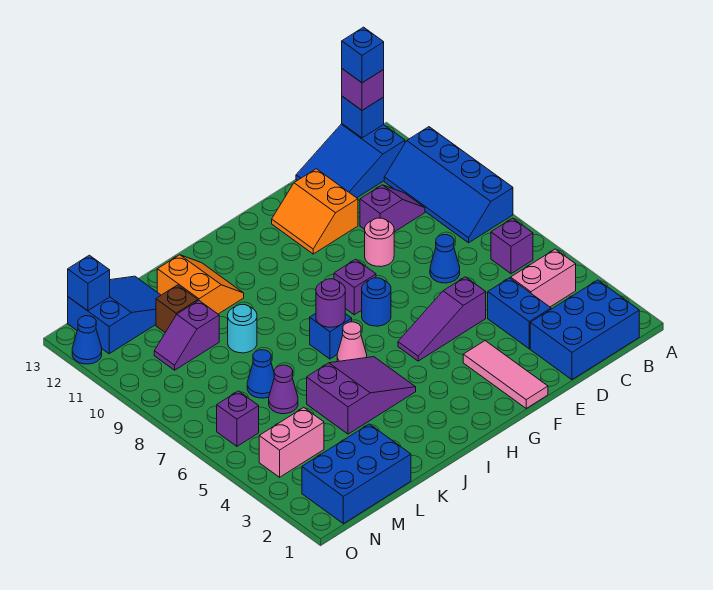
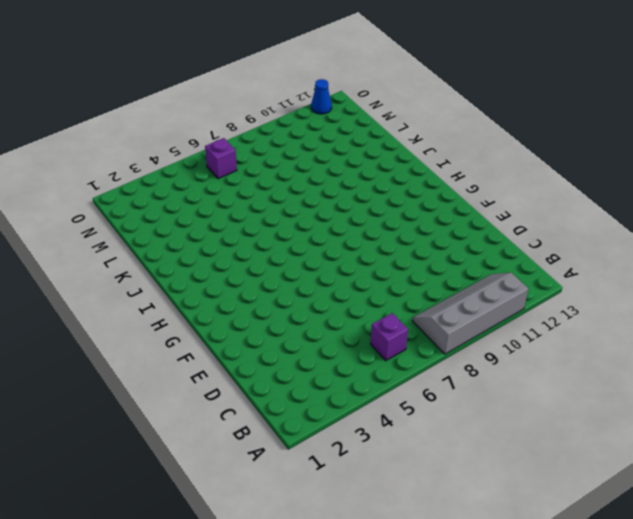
grey slope A8:B11 level 1 top A -> blue slope A8:B11 level 1 top A
none -> blue brick B1:D2 level 1
none -> pink brick B4:C4 level 1
none -> blue slope B12:D13 level 1 top B
none -> purple slope C10:D10 level 1 top D

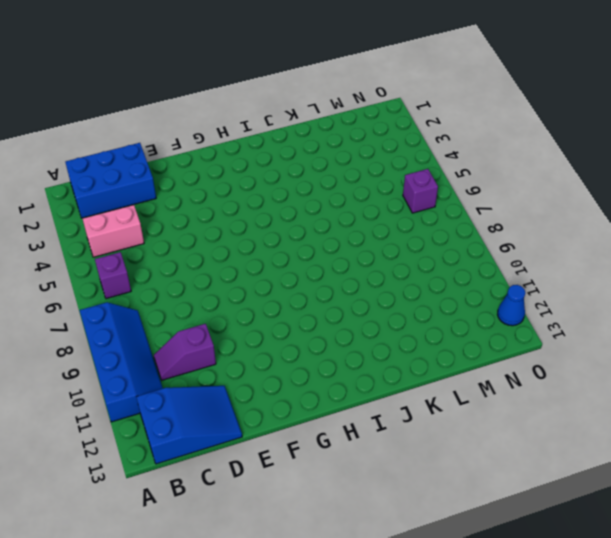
none -> blue brick D3:D4 level 1
none -> blue cone D7 level 1
none -> purple slope E5:G5 level 1 top E
none -> pink round brick E9 level 1

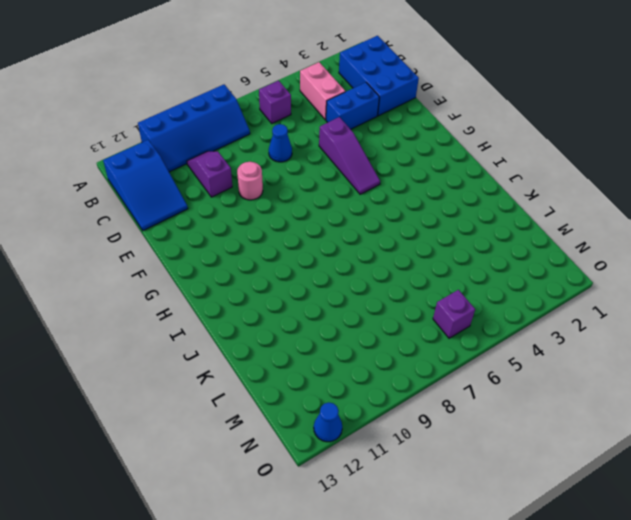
none -> orange slope E11:F12 level 1 top E
none -> pink tile F1:F3 level 1
none -> blue round brick G7 level 1
none -> purple brick G8 level 1

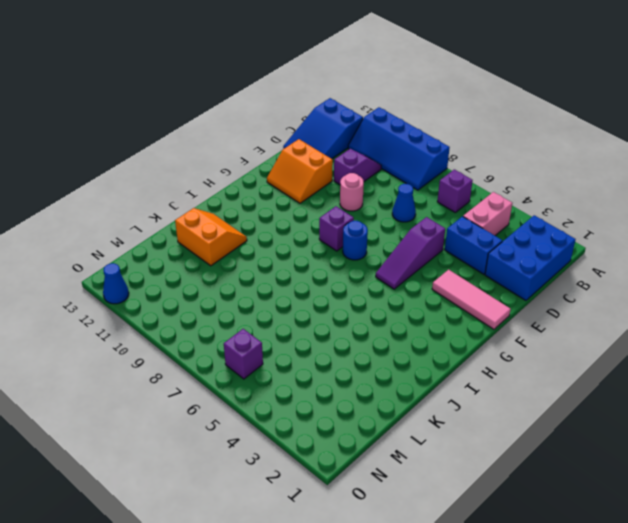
none -> purple slope I4:K5 level 1 top K
none -> pink cone I6 level 1
none -> blue brick I7 level 1
none -> cyan round brick K9 level 1

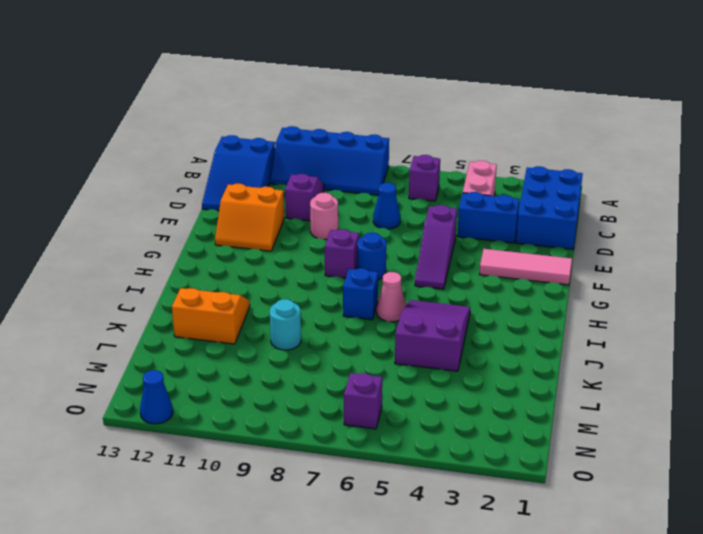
none -> blue brick L1:N2 level 1
none -> purple cone L6 level 1
none -> blue cone L7 level 1
none -> purple slope L10:M10 level 1 top L

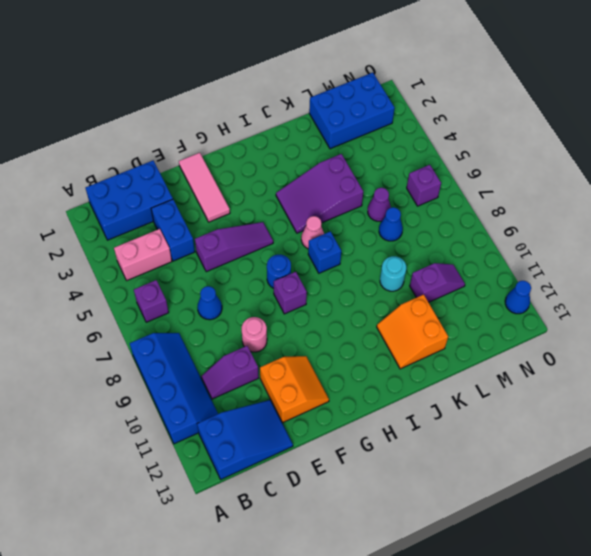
none -> brown brick L11 level 1
none -> blue slope L12:N13 level 1 top N
none -> pink brick M4:N4 level 1
none -> blue brick B13 level 2

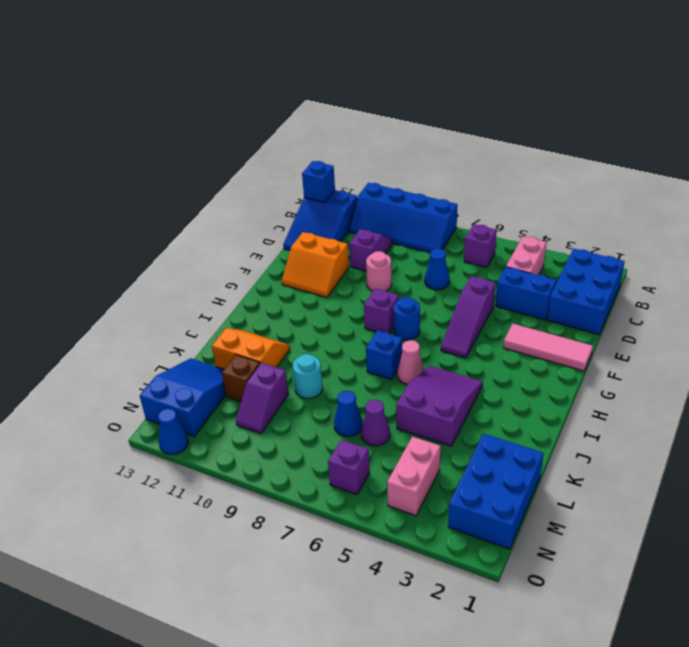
none -> purple round brick I7 level 2
none -> blue brick N13 level 2
none -> purple brick B13 level 3
none -> blue brick B13 level 4

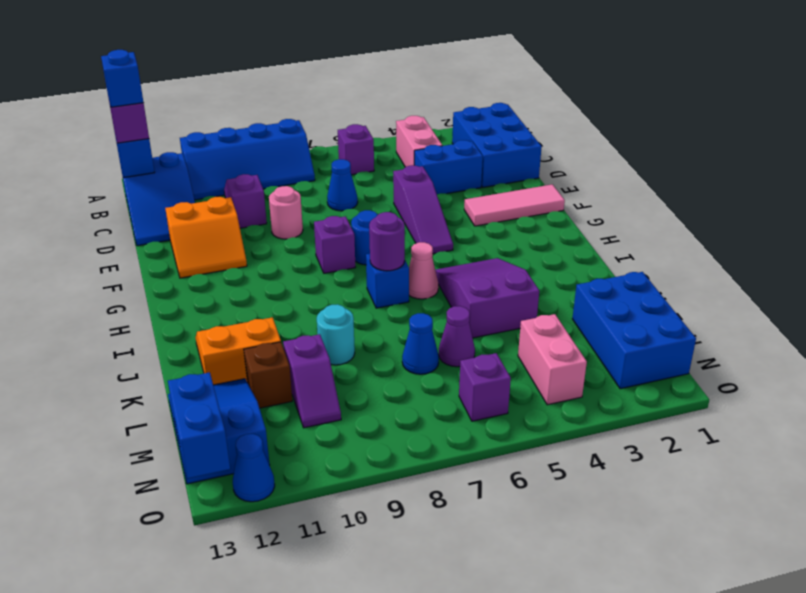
blue brick N13:O13 level 2 -> blue brick N13 level 2

